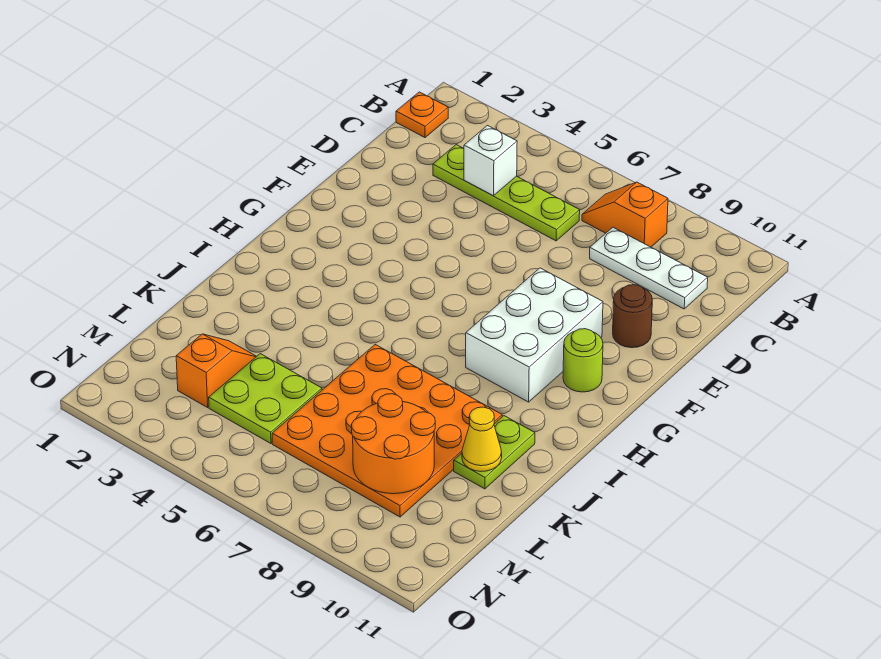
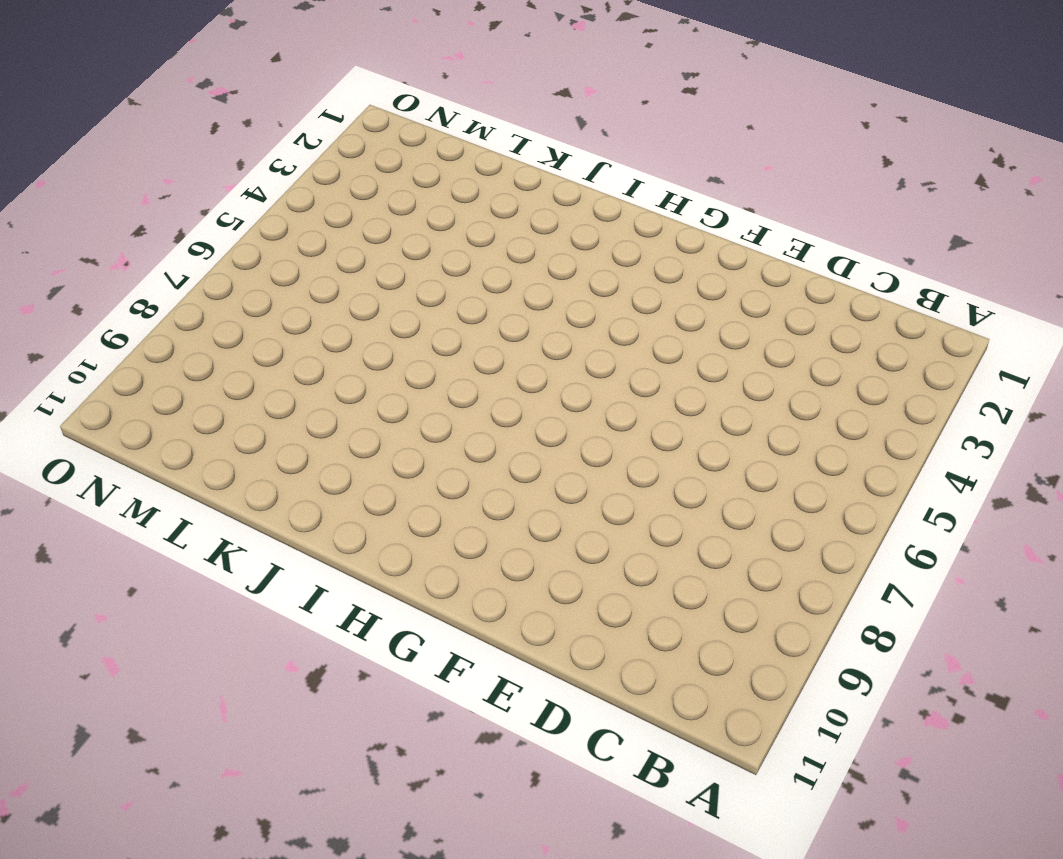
none -> orange plate B1 level 1
none -> orange slope B7:B8 level 1 top 8
none -> lime plate C3:C6 level 1

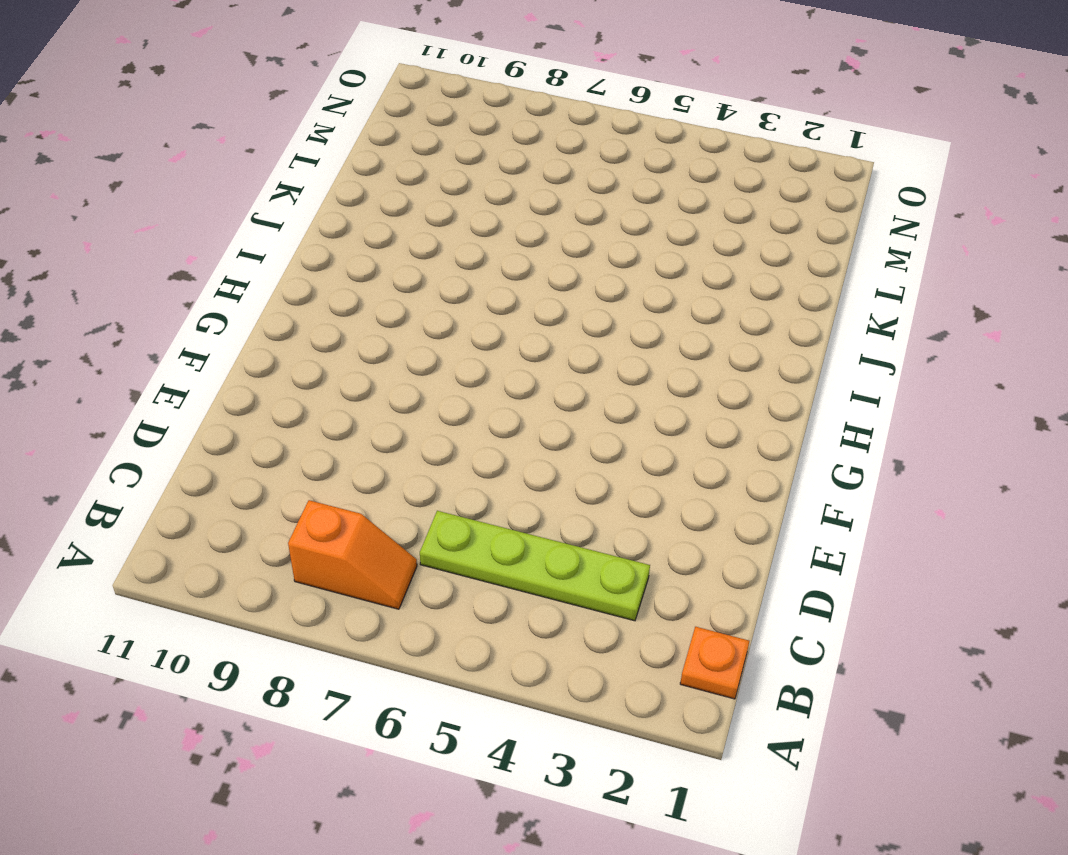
none -> white plate C8:C10 level 1
none -> brown round brick E10 level 1
none -> white brick F8:H9 level 1

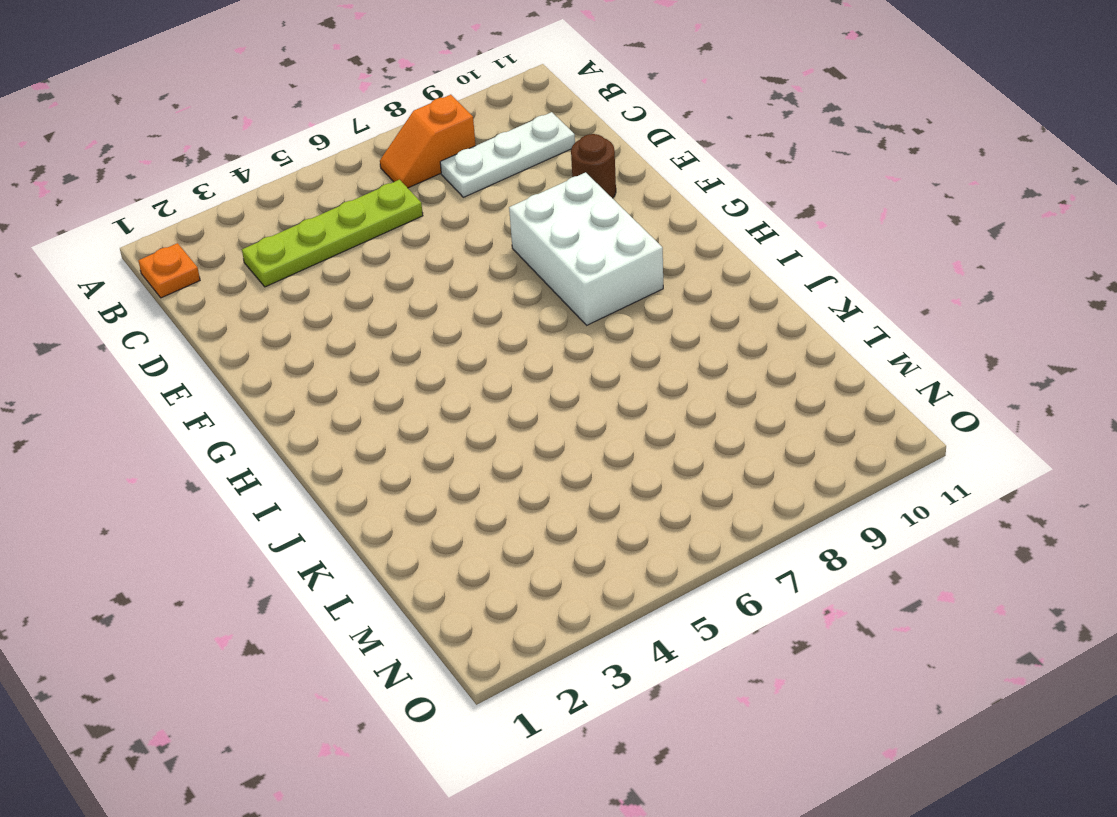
none -> lime round brick G10 level 1
none -> orange plate J6:M9 level 1
none -> lime plate J10:K10 level 1

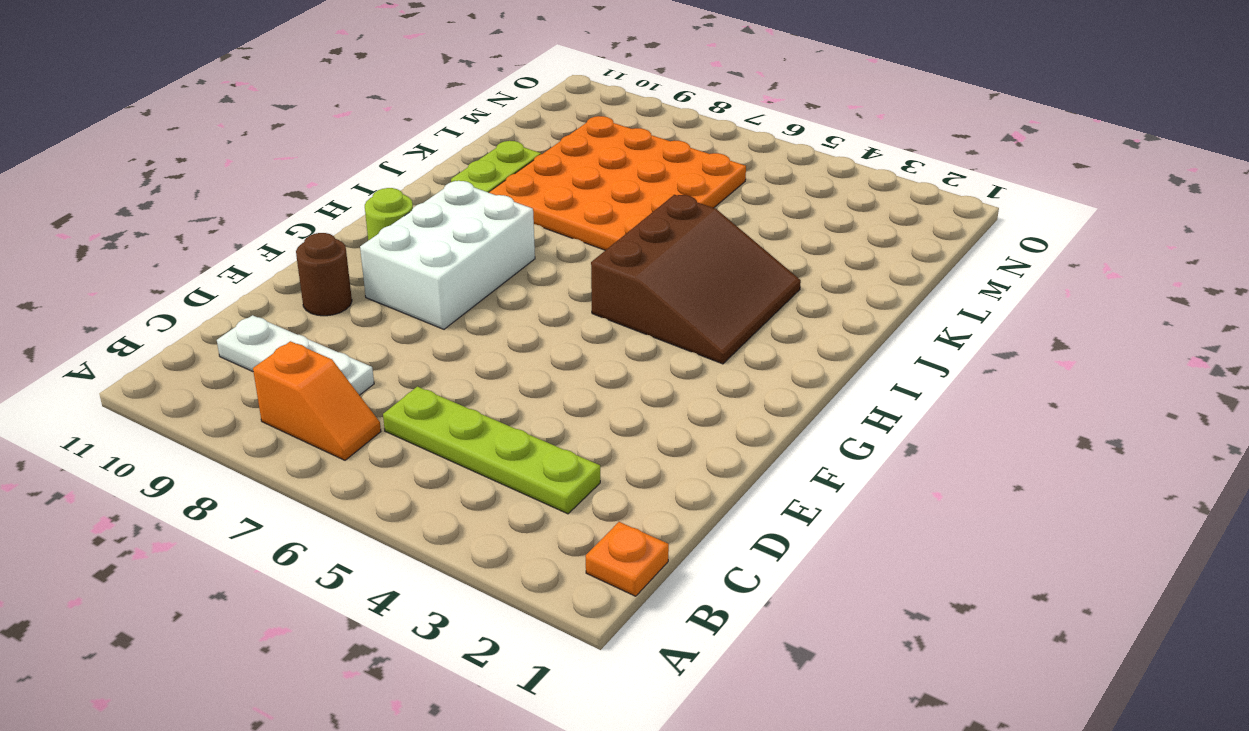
brown slope H3:J5 level 1 top 5 -> none
none -> orange slope L3:M3 level 1 top M
none -> lime plate L4:M5 level 1
none -> white brick C4 level 2

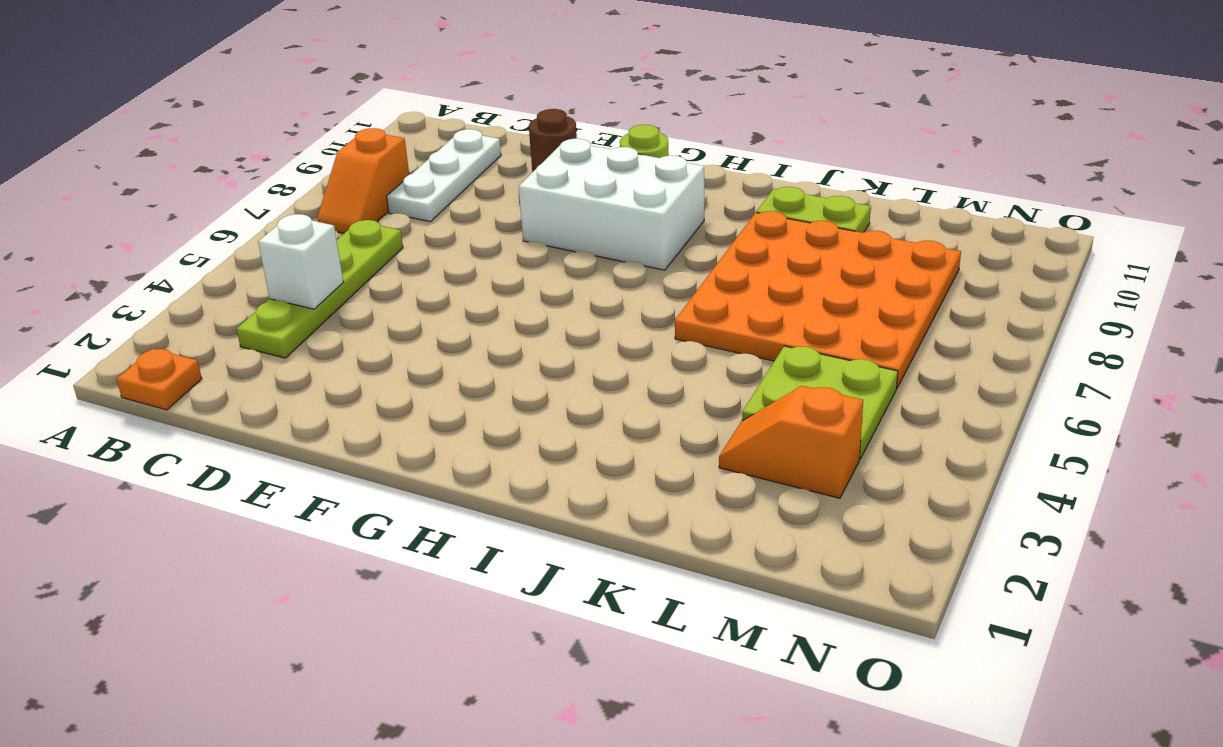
none -> yellow cone K10 level 2
none -> orange round brick L8:M9 level 2

